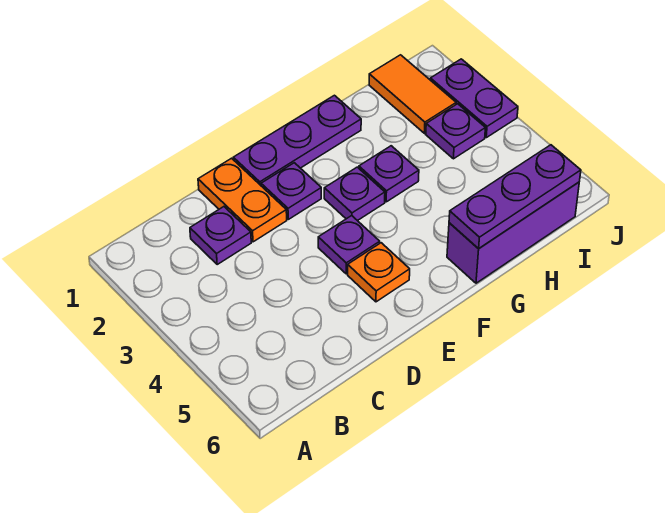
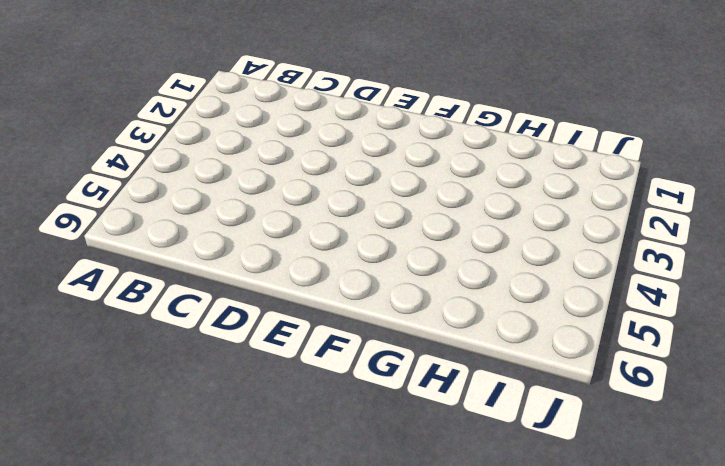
none -> purple plate C2 level 1
none -> orange plate D1:D2 level 1
none -> purple plate E1:G1 level 1

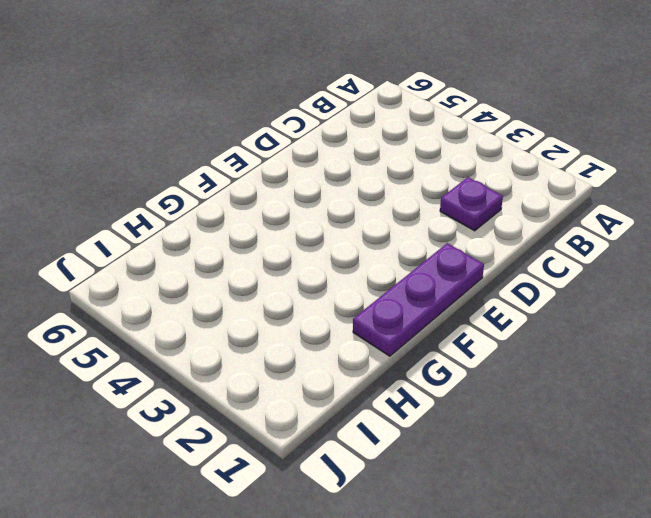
none -> orange plate D1:D2 level 1
none -> purple plate E2 level 1
none -> purple plate E4 level 1

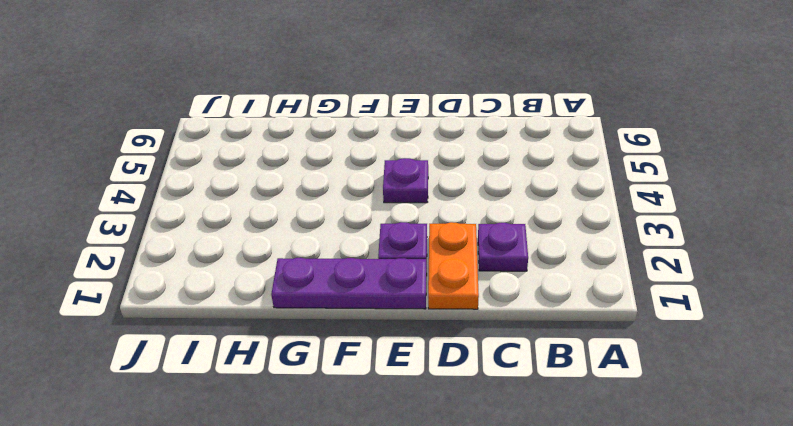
none -> orange plate E5 level 1
none -> purple plate F3 level 1
none -> purple plate G3 level 1

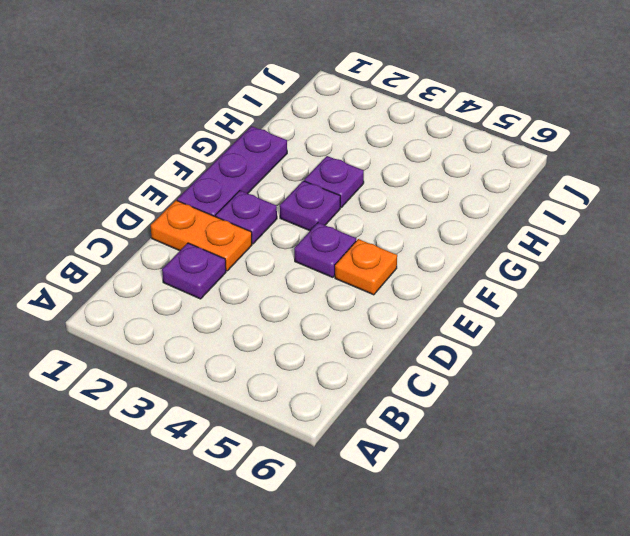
none -> purple brick G6:I6 level 1
none -> orange tile I1:I2 level 1
none -> purple plate I3 level 1

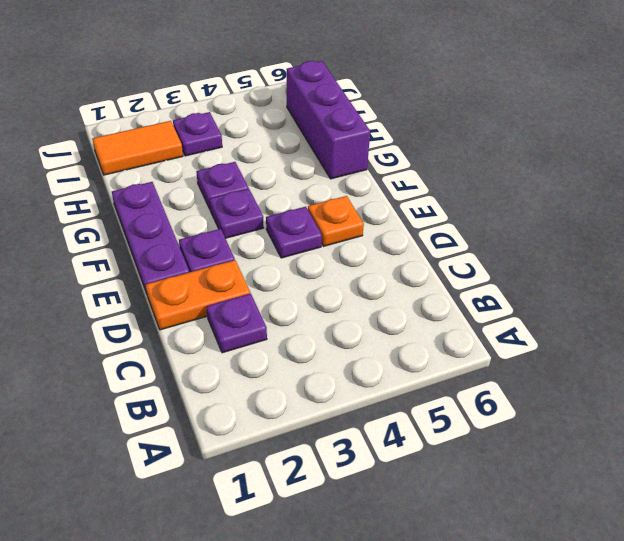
none -> purple plate J2:J3 level 1
none -> purple plate G6:I6 level 2

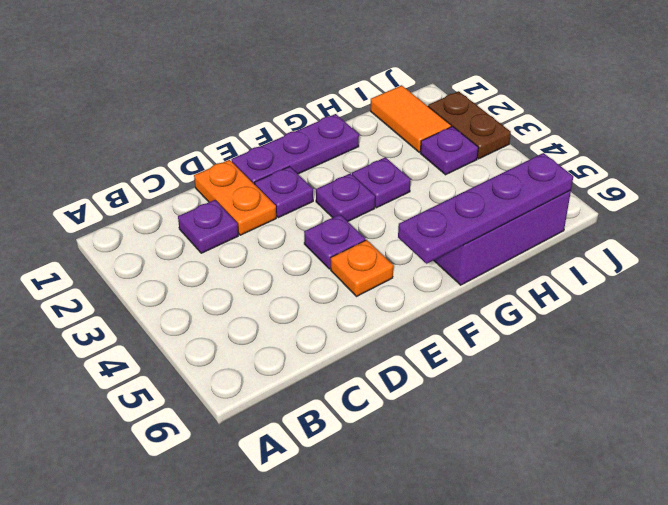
purple plate F6:I6 level 2 -> purple plate G6:I6 level 2
brown plate J2:J3 level 1 -> purple plate J2:J3 level 1

